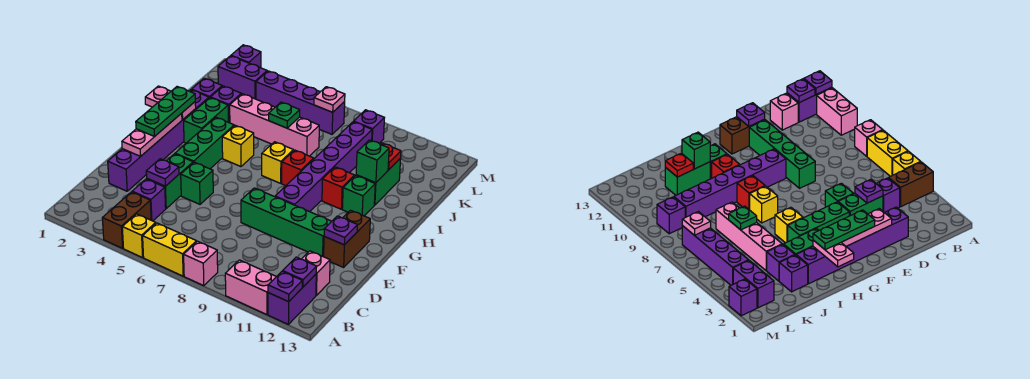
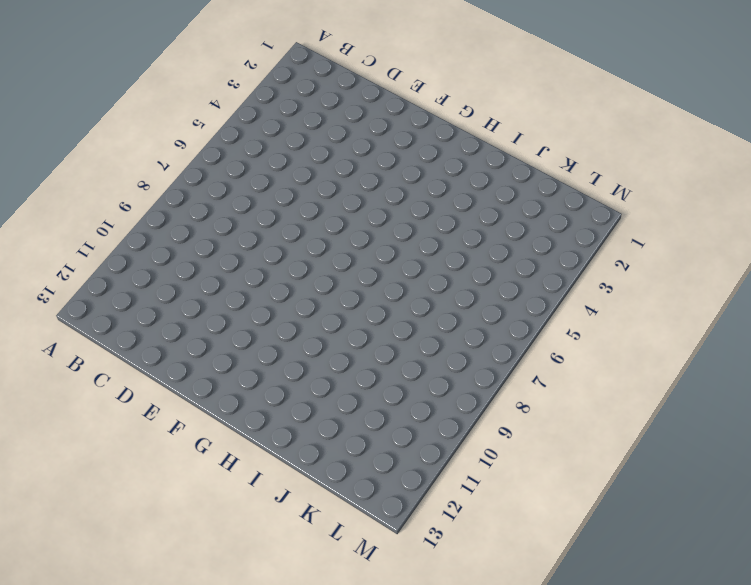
none -> brown brick A4:B4 level 1
none -> yellow brick A5 level 1
none -> yellow brick A6:A7 level 1
none -> pink brick A8 level 1

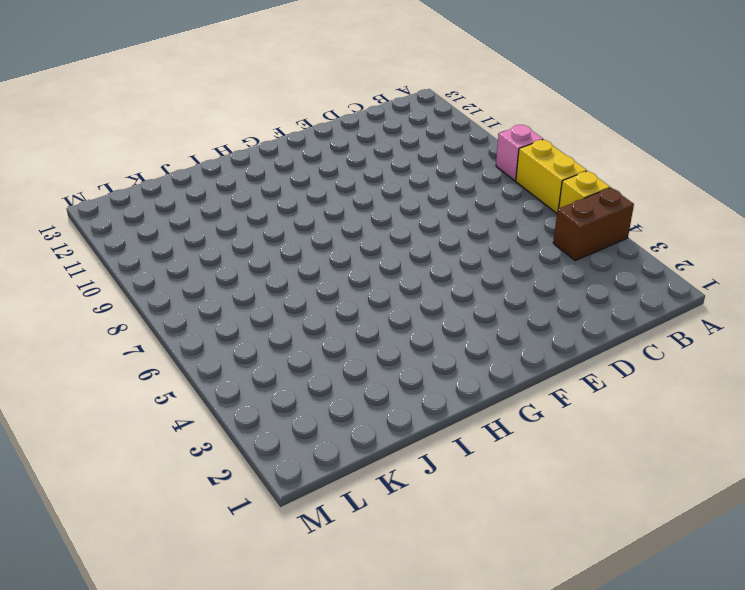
none -> pink brick A10:A11 level 1
none -> purple brick A12:B12 level 1
none -> purple brick C4 level 1
none -> pink brick C12 level 1

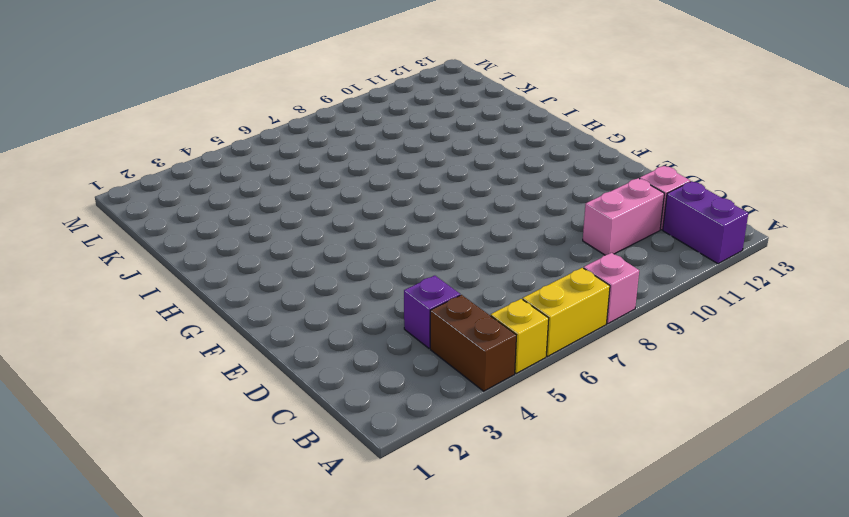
pink brick C10:C11 level 1 -> pink brick A10:A11 level 1
none -> purple brick D2:I2 level 1
none -> green brick D4:E4 level 1
none -> green brick E5 level 1
none -> green brick E8:E11 level 1

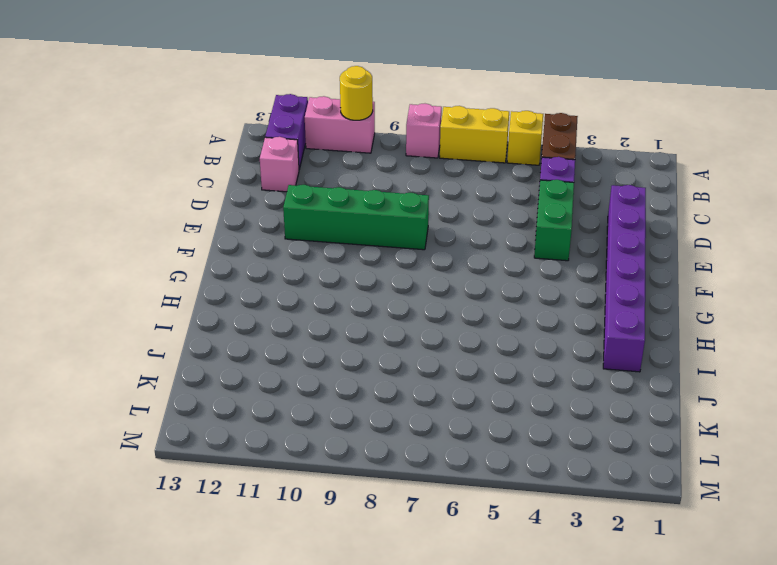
yellow round brick A10 level 2 -> none
none -> green brick E5 level 1
none -> brown brick E12:F12 level 1
none -> green brick F4:H4 level 1
none -> purple brick F9:K9 level 1

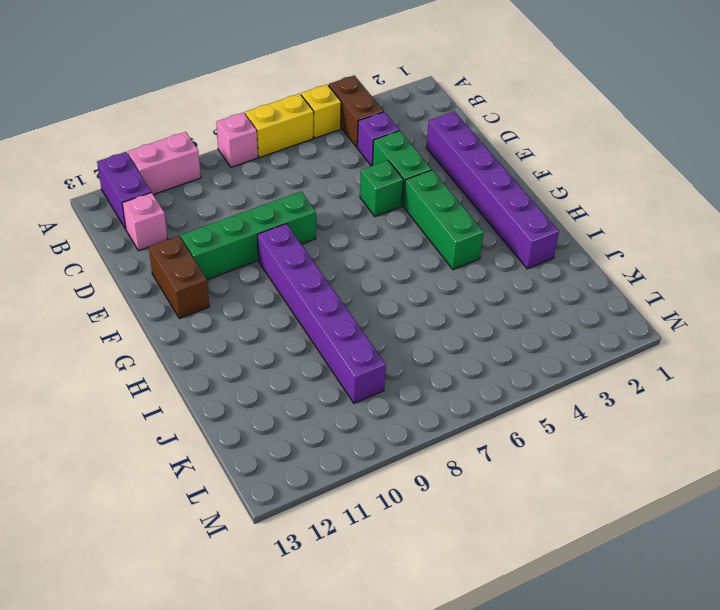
none -> green brick H3:I3 level 1
none -> yellow brick H5 level 1
none -> yellow brick H7 level 1
none -> red brick H8 level 1

